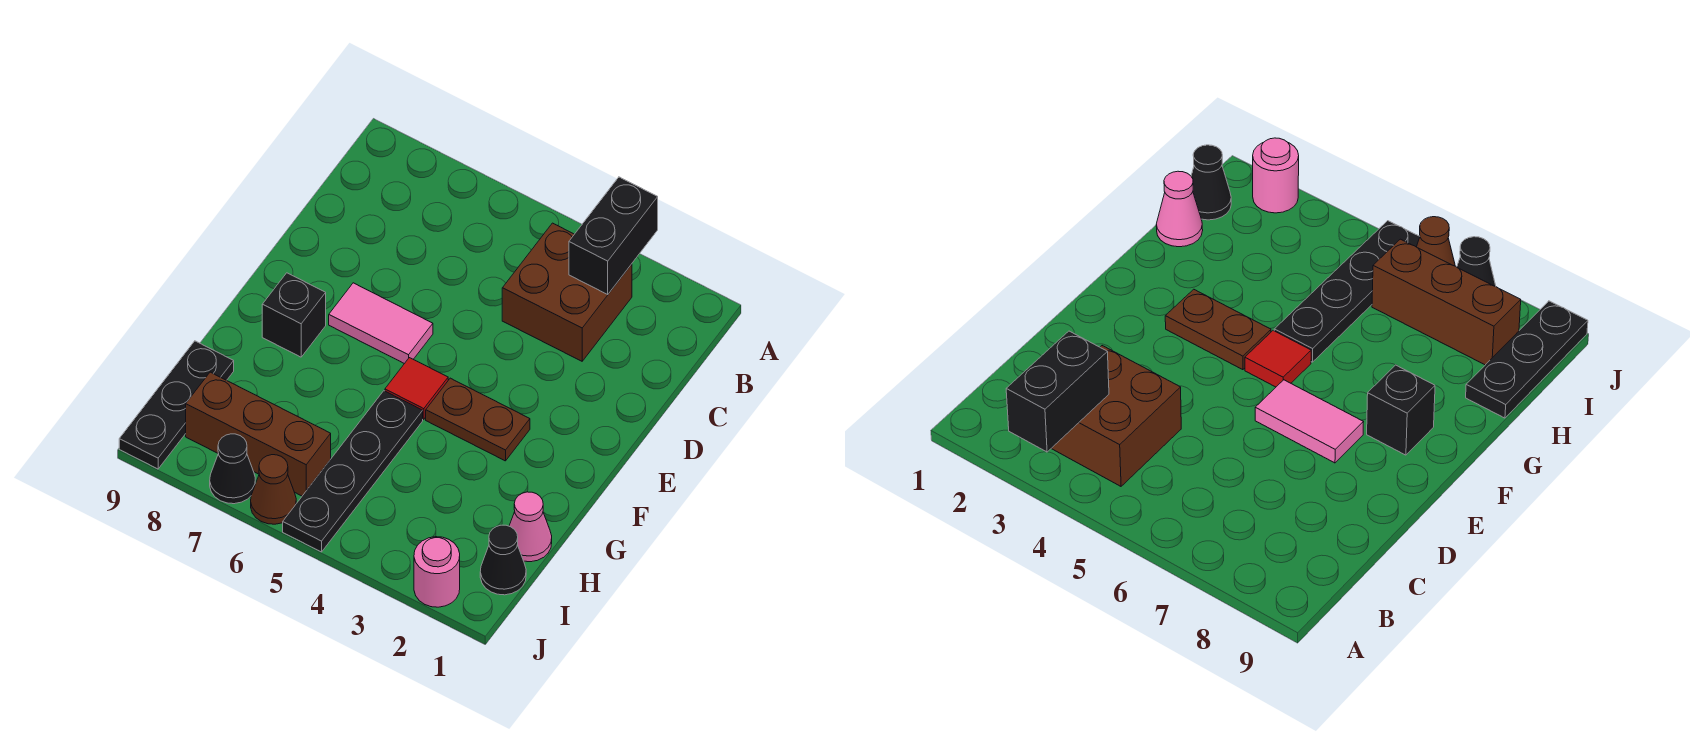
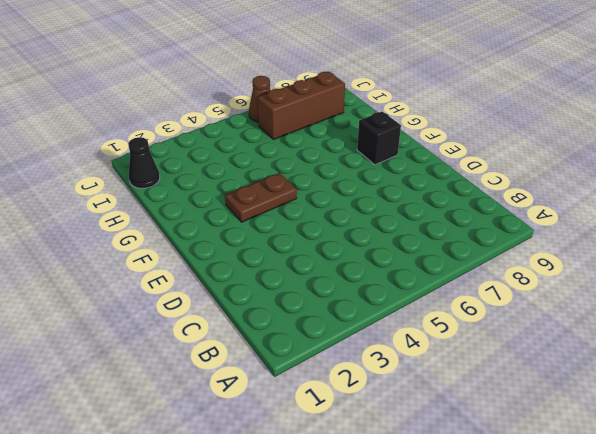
none -> brown brick B3:C4 level 1
none -> pink tile E6:E7 level 1
none -> red tile F5 level 1

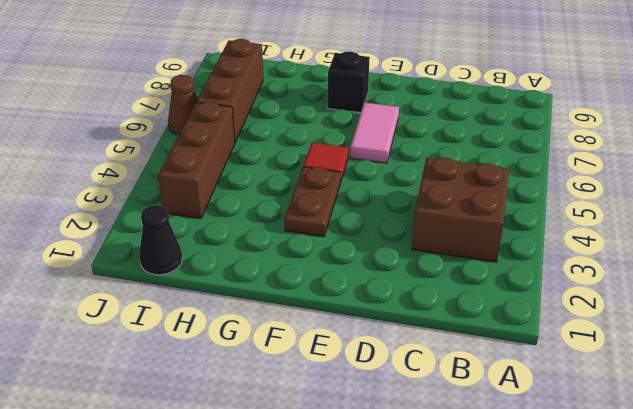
brown brick I3:I5 level 1 -> black plate G5:J5 level 1
none -> pink cone H1 level 1
none -> black plate H9:J9 level 1
none -> pink round brick J2 level 1

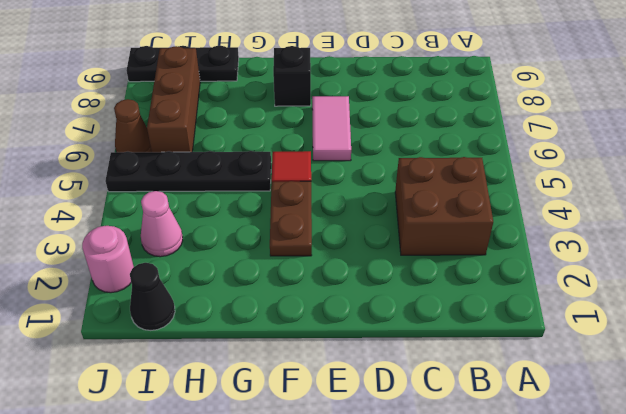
pink cone I3 level 1 -> pink cone H1 level 1
none -> black cone J7 level 1
none -> black brick A3:B3 level 2

